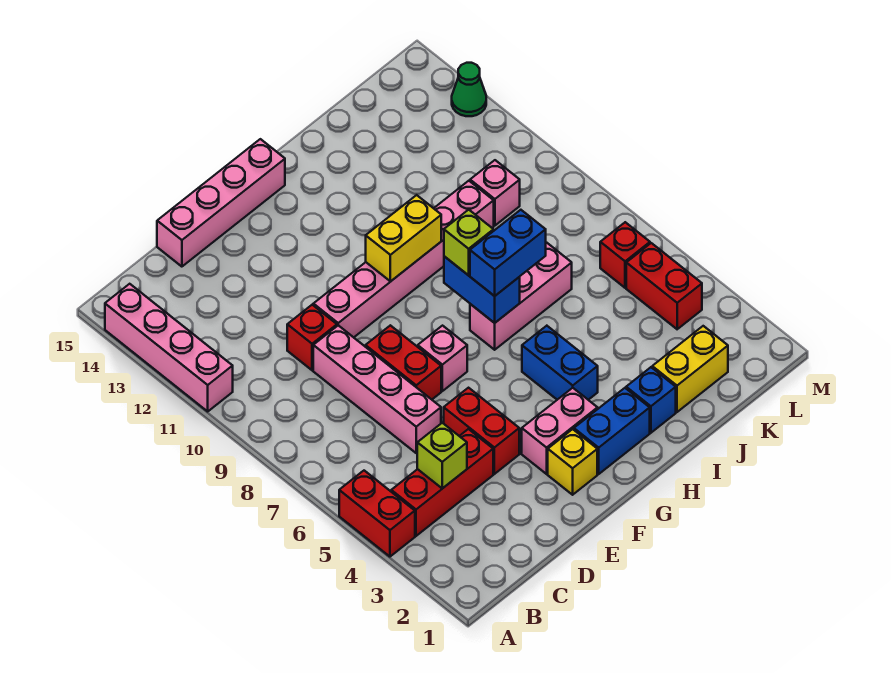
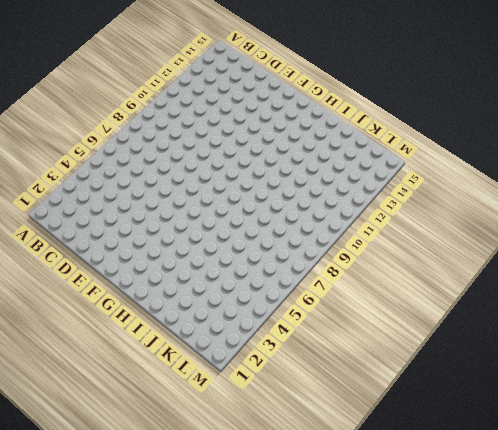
none -> red brick A4:A5 level 1
none -> pink brick A11:A14 level 1
none -> red brick B4:D4 level 1

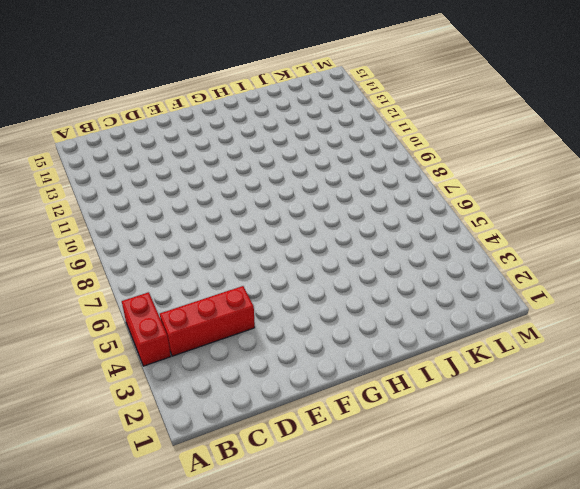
none -> pink brick A11:A14 level 1
none -> pink brick D6:D9 level 1
none -> red brick D10 level 1

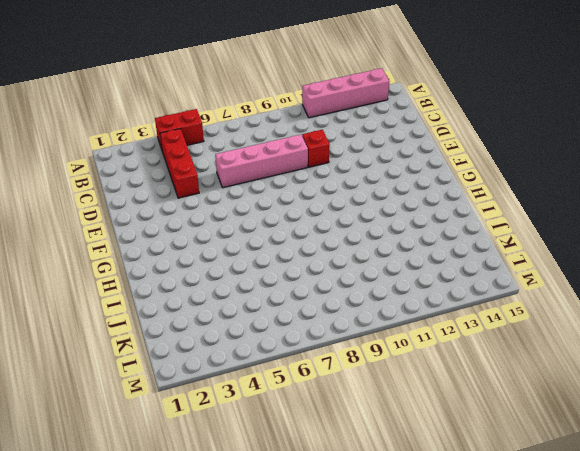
none -> pink brick D15:G15 level 1
none -> red brick E4:E5 level 1
none -> red brick E7:E8 level 1

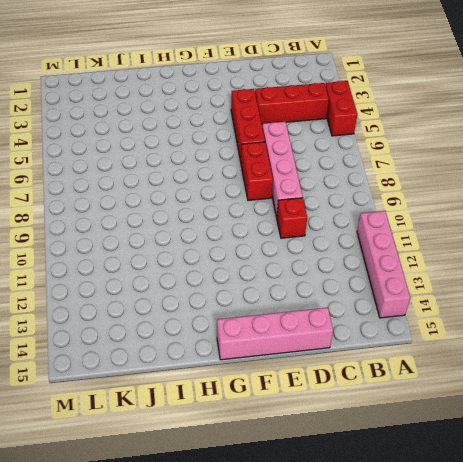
red brick E4:E6 level 1 -> red brick E4:E5 level 1
none -> pink brick E10:J10 level 1
none -> yellow brick F2 level 1
none -> pink brick F3:G3 level 1

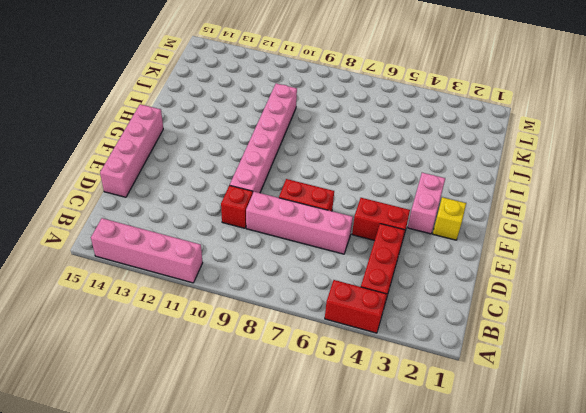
none -> pink brick F7 level 1
none -> blue brick G2:H2 level 1
none -> blue brick H4:H5 level 1

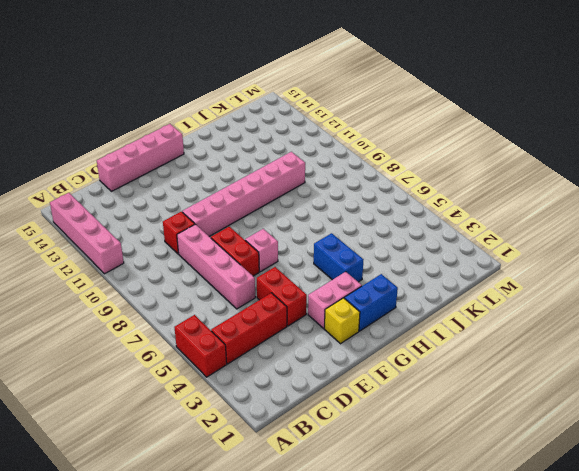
none -> pink brick H7:J7 level 1
none -> blue brick I2 level 1
none -> yellow brick J2:K2 level 1

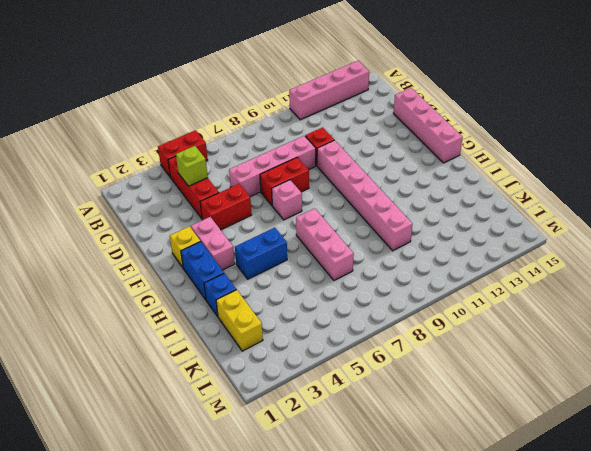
none -> pink brick K10 level 1
none -> red brick L4:L5 level 1
none -> red brick L6 level 1

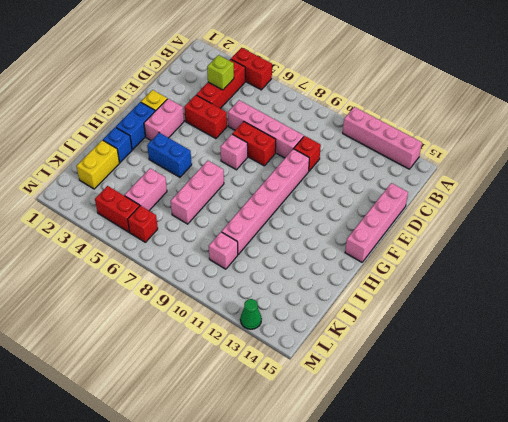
pink brick J5:K5 level 1 -> none
none -> yellow brick G10:H10 level 2
none -> blue brick H7:H8 level 2
none -> blue brick H7:I7 level 3

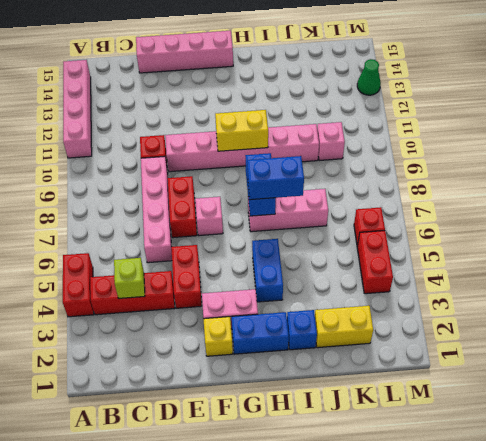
none -> lime brick H8 level 3

